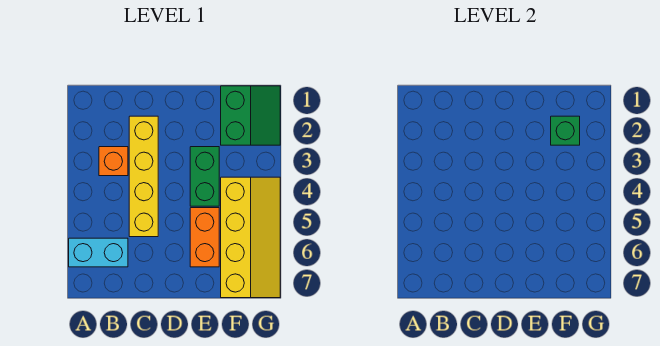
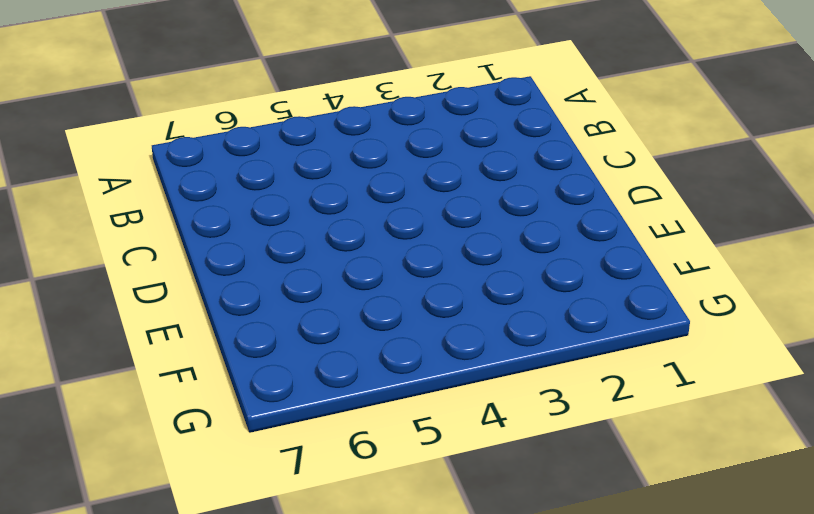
none -> cyan brick A6:B6 level 1
none -> orange brick B3 level 1

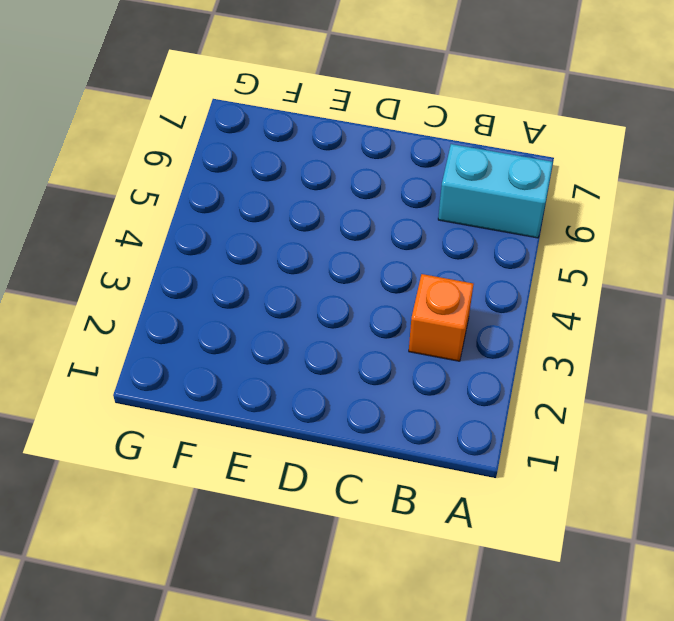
none -> yellow brick C2:C5 level 1
none -> green brick E3:E4 level 1

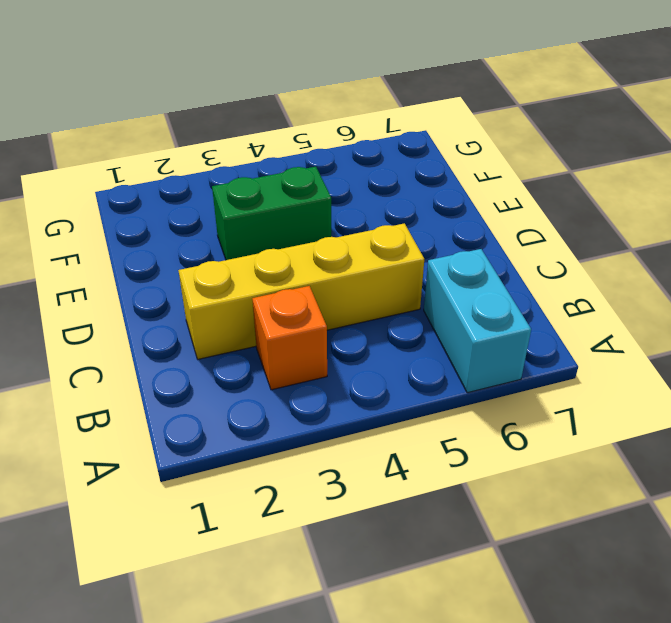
none -> orange brick E5:E6 level 1
none -> green slope F1:G2 level 1 top F

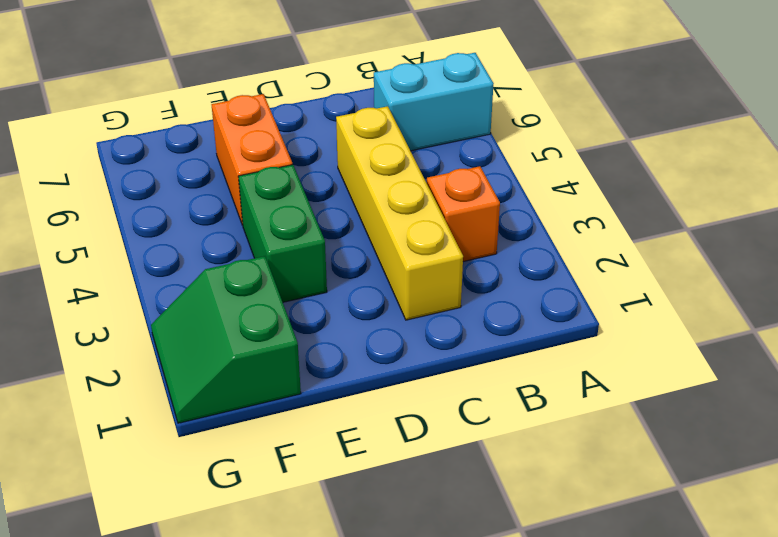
none -> yellow slope F4:G7 level 1 top F
none -> green brick F2 level 2

